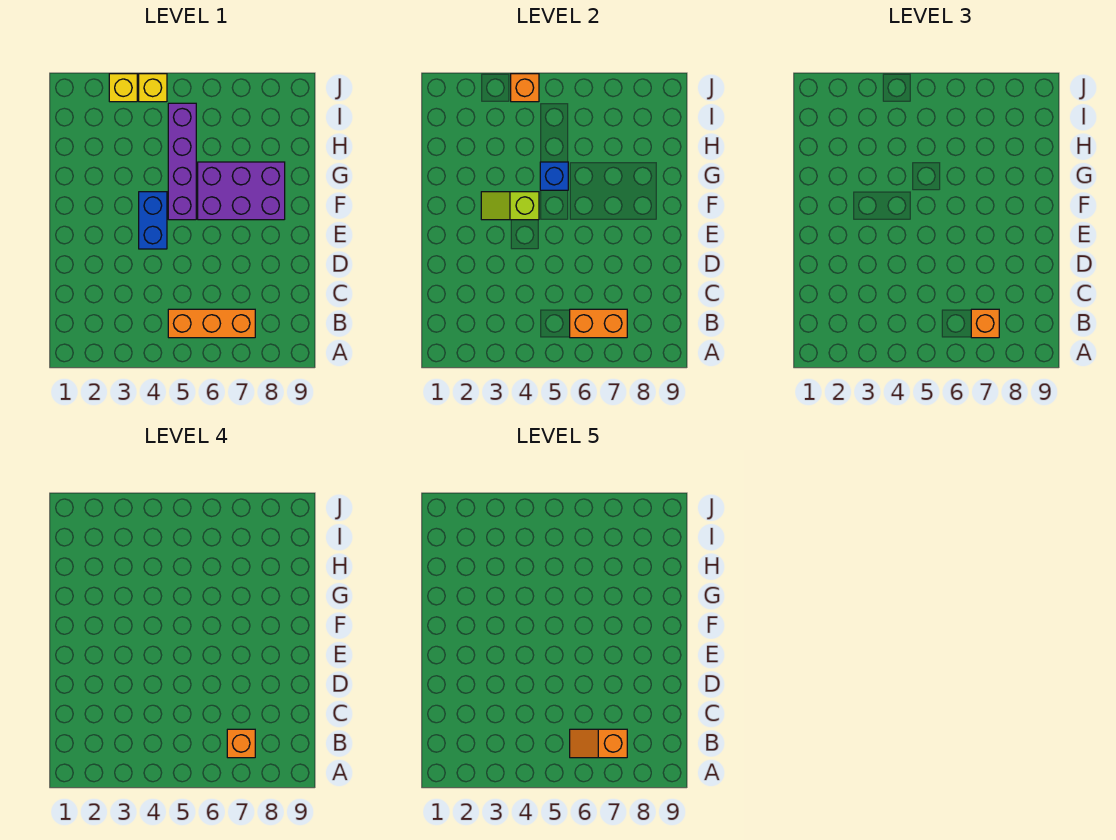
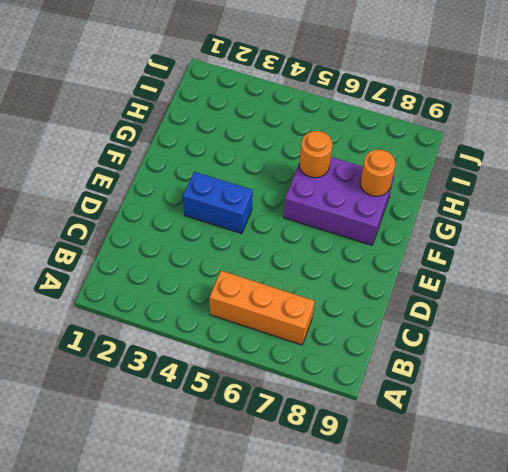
blue brick E3:E4 level 1 -> blue brick E4:F4 level 1
orange round brick G6 level 2 -> none
orange round brick G8 level 2 -> none
none -> purple brick F5:I5 level 1
none -> yellow brick J3 level 1
none -> yellow brick J4 level 1

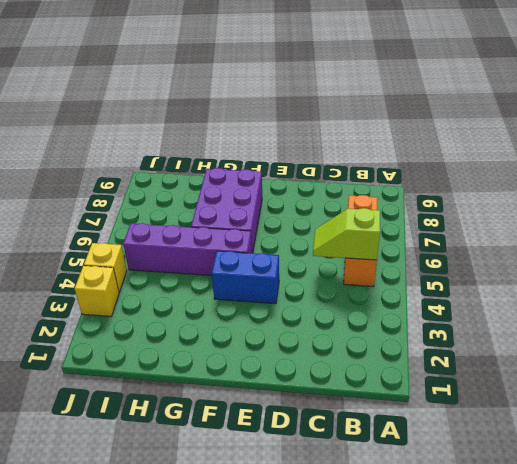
lime slope B5:C5 level 2 top B -> lime slope F3:F4 level 2 top 4
none -> orange brick B6:B7 level 2
none -> blue brick G5 level 2
none -> orange brick J4 level 2

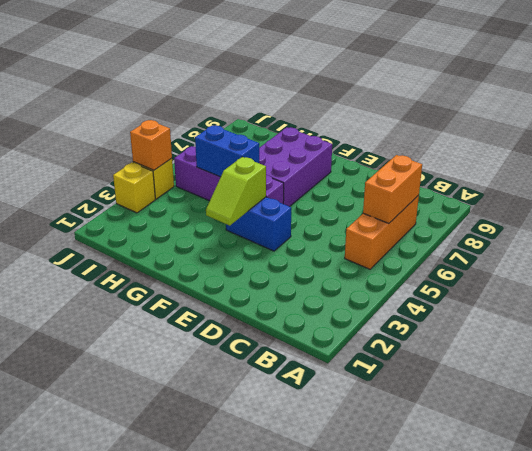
blue brick G5:H5 level 2 -> blue brick G5 level 2
none -> orange brick B7 level 3
none -> orange brick B7 level 4
none -> orange slope B6:B7 level 5 top 7

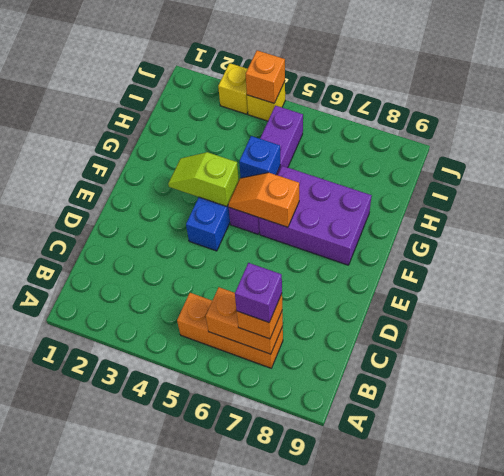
purple brick B7 level 4 -> orange brick B7 level 4
orange slope F5:F6 level 2 top 6 -> orange slope B6:B7 level 5 top 7

